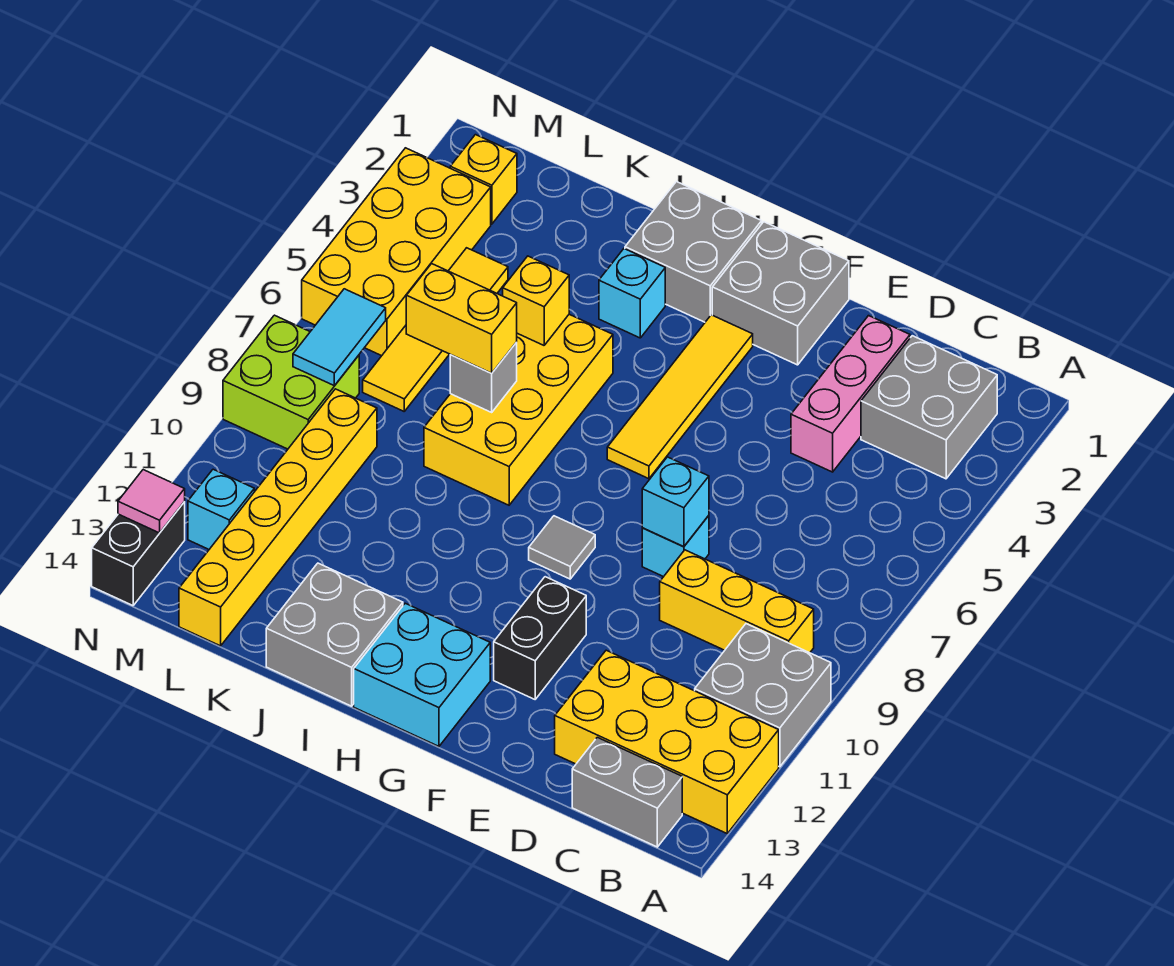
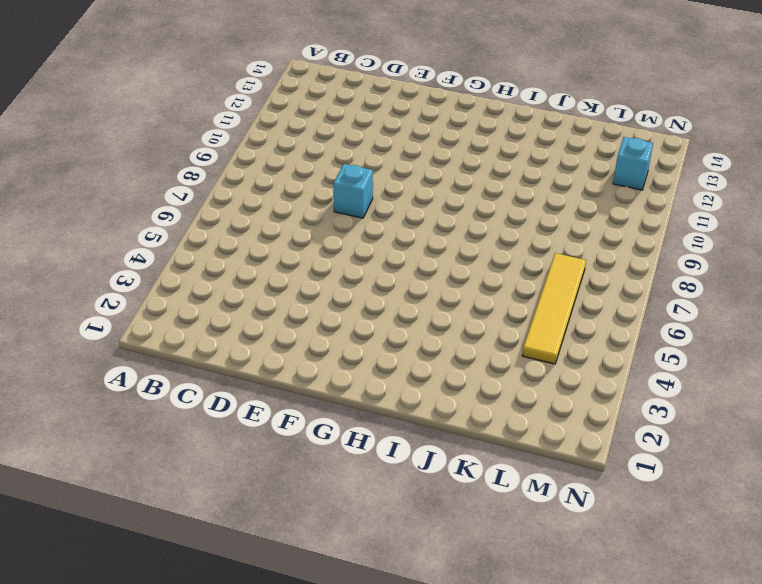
none -> grey brick A10:B11 level 1
none -> yellow brick A12:D13 level 1
none -> grey brick B2:C3 level 1

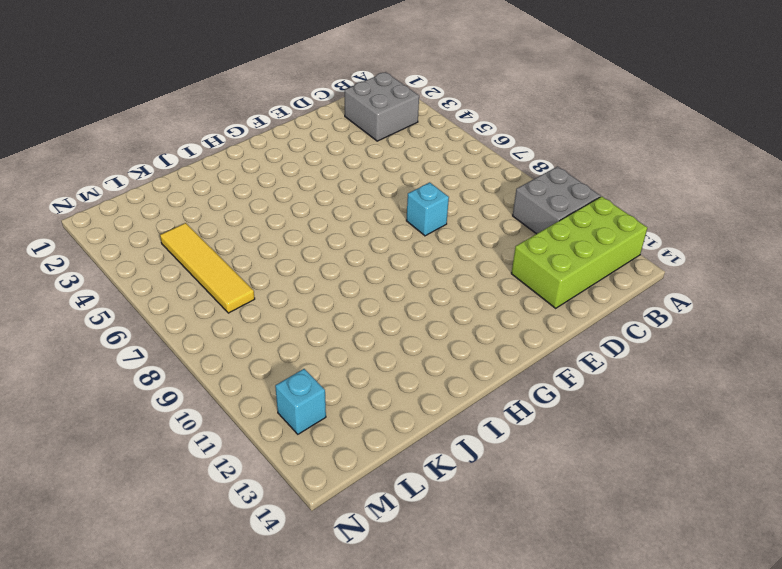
lime brick A12:D13 level 1 -> yellow brick A12:D13 level 1
none -> yellow brick B9:D9 level 1
none -> grey brick B14:C14 level 1
none -> pink brick D2:D4 level 1

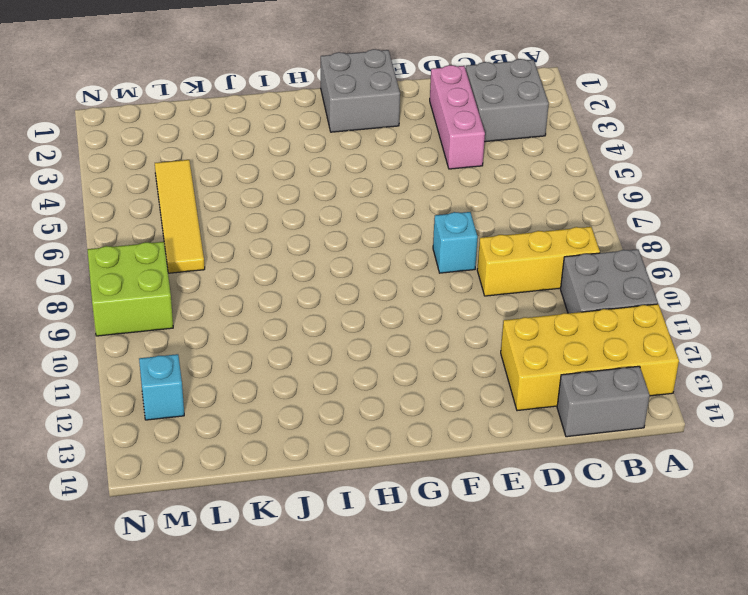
none -> black brick F11:F12 level 1
none -> yellow tile G3:G6 level 1
none -> grey tile G9 level 1

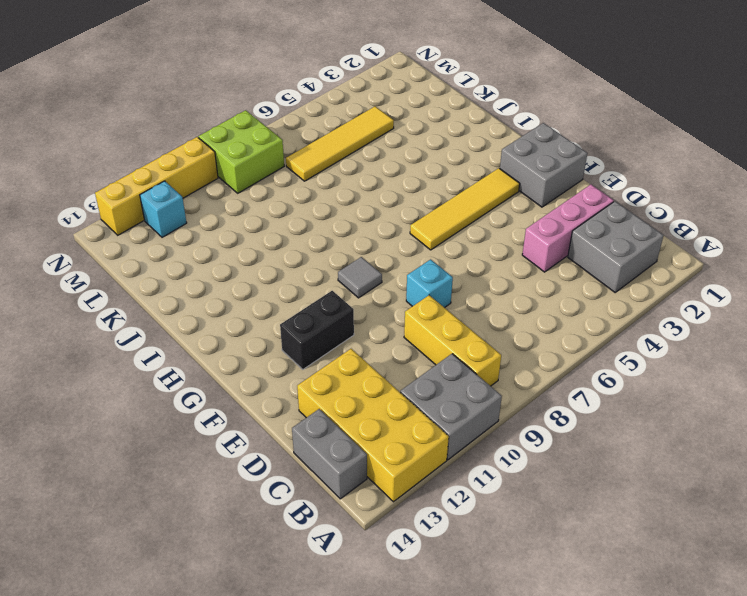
yellow brick N10:N13 level 1 -> black brick N13:N14 level 1
none -> cyan brick G13:H14 level 1
none -> grey brick H1:I2 level 1
none -> cyan brick I3 level 1

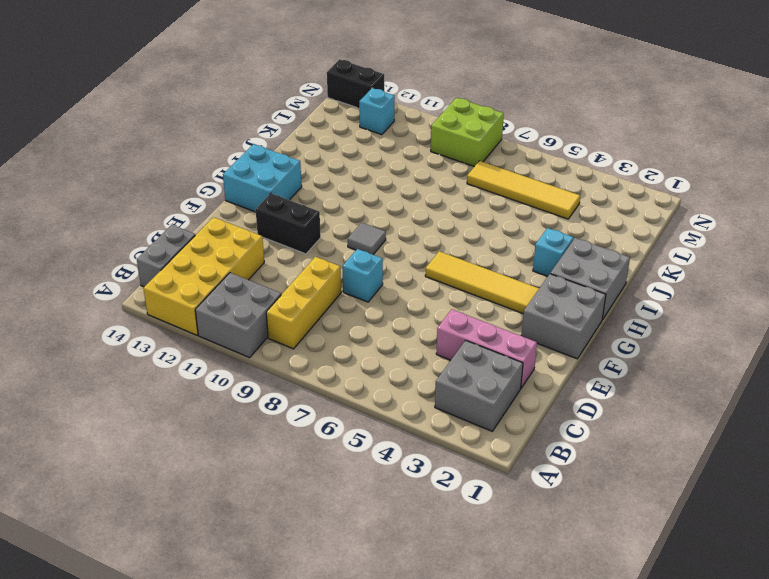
none -> yellow brick I5:J8 level 1
none -> grey brick I13:J14 level 1
none -> yellow brick L9:L14 level 1

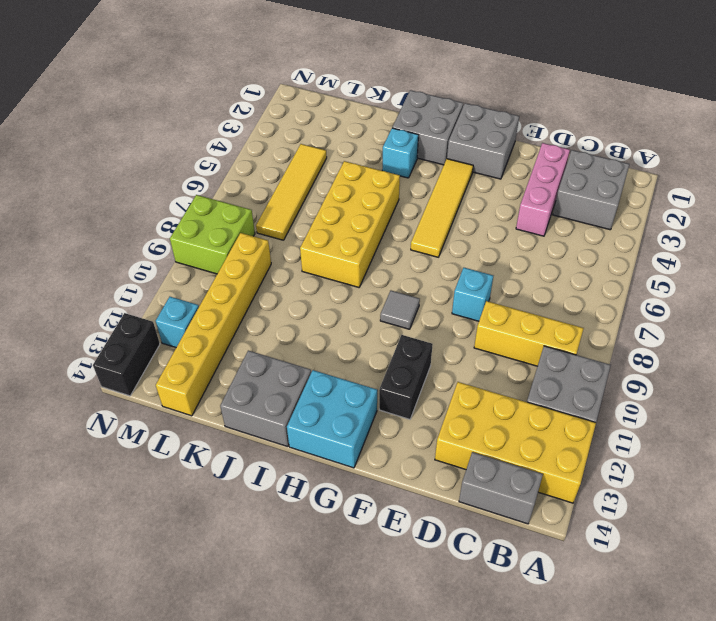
none -> yellow brick M2 level 1
none -> yellow brick M3:N6 level 1
none -> cyan brick E8 level 2

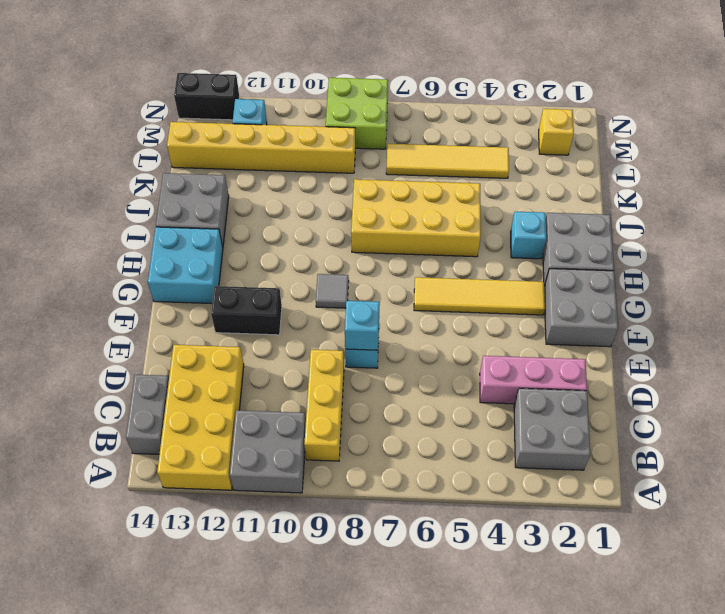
none -> yellow brick M3:N6 level 1
none -> yellow brick J5 level 2
none -> grey brick J7 level 2

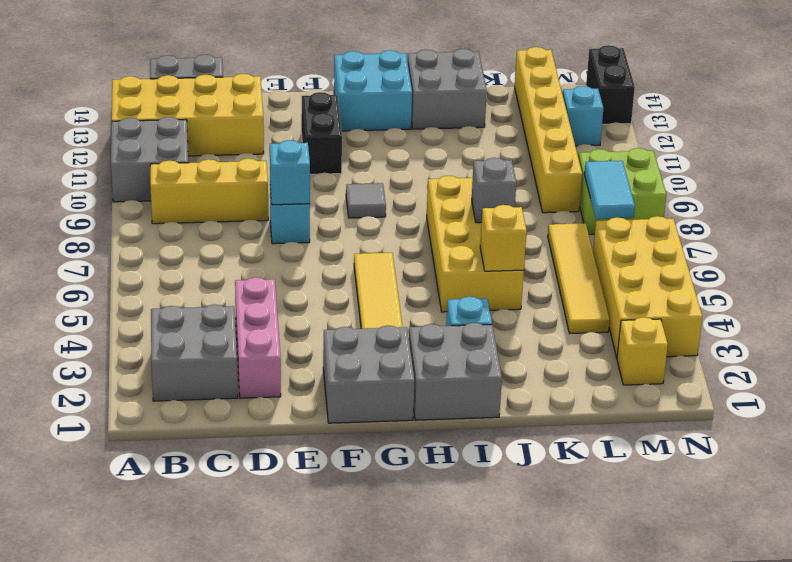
none -> pink tile N13 level 2
none -> yellow brick J7:K7 level 3

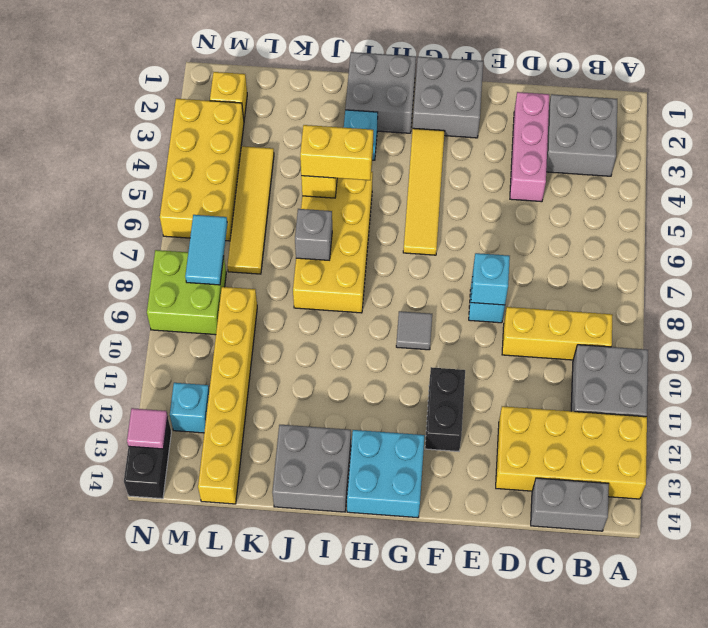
yellow brick I5:J5 level 3 -> yellow brick J7:K7 level 3

